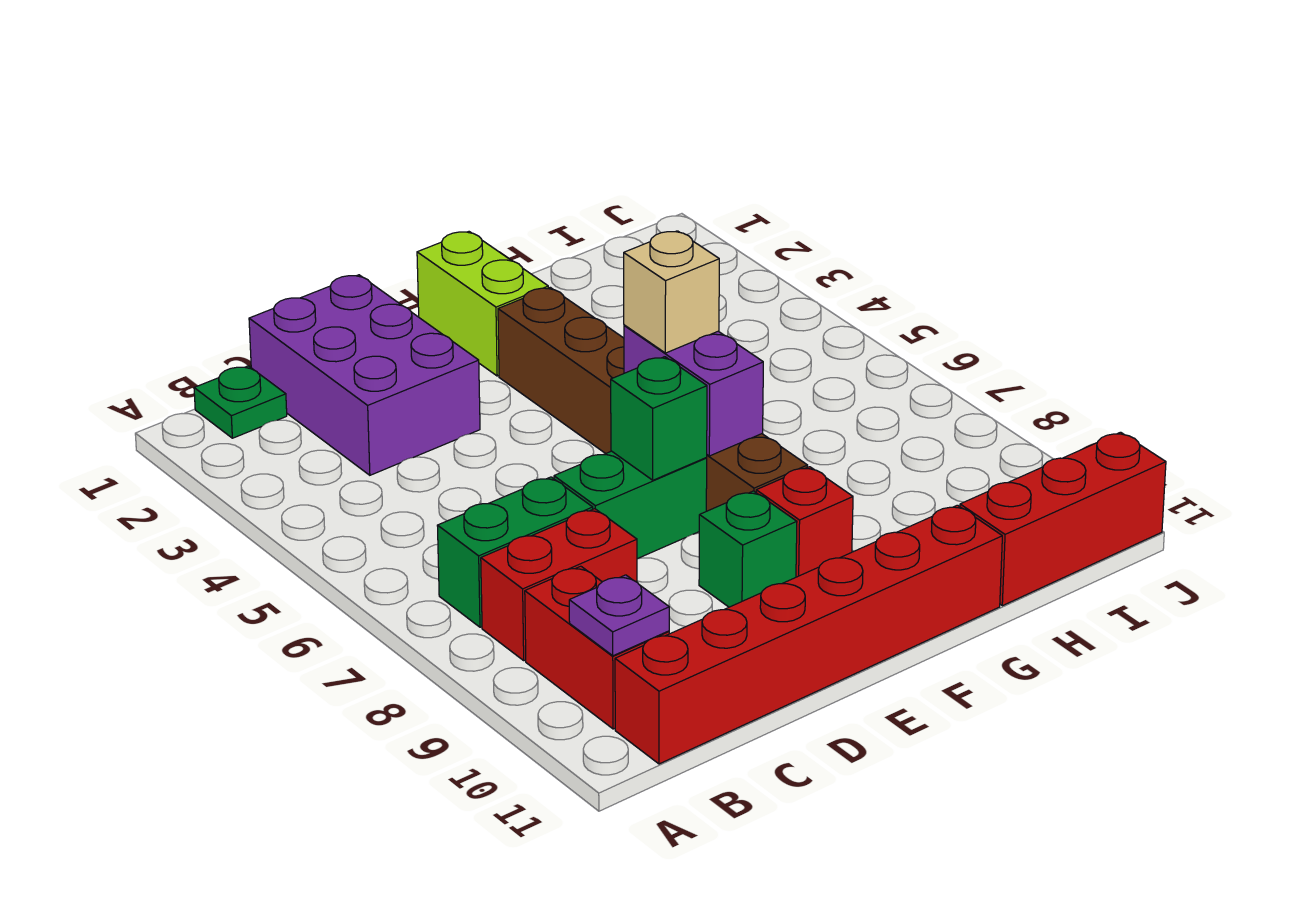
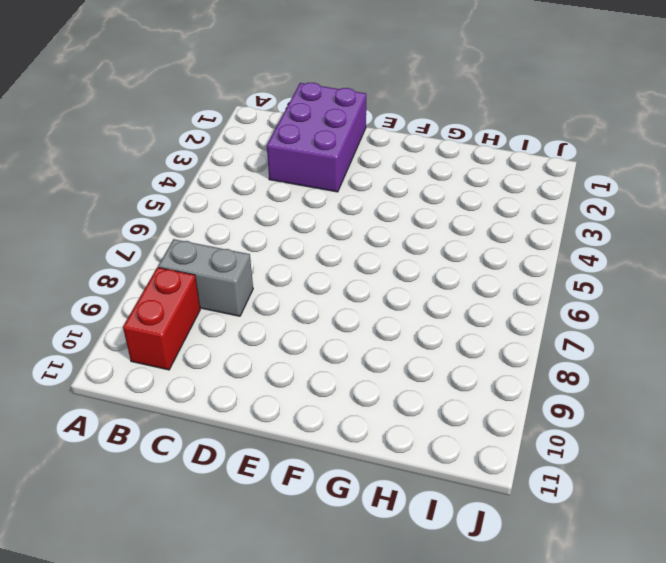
grey brick B8:C8 level 1 -> red brick B8:C8 level 1
none -> green plate B1 level 1
none -> green brick B7:C7 level 1
none -> red brick B11:G11 level 1

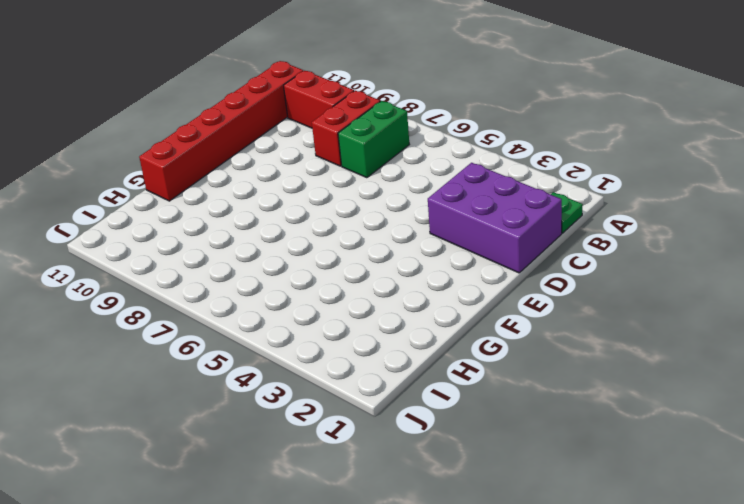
none -> green brick D7:E7 level 1
none -> green brick E9 level 1
none -> lime brick F1:F2 level 1

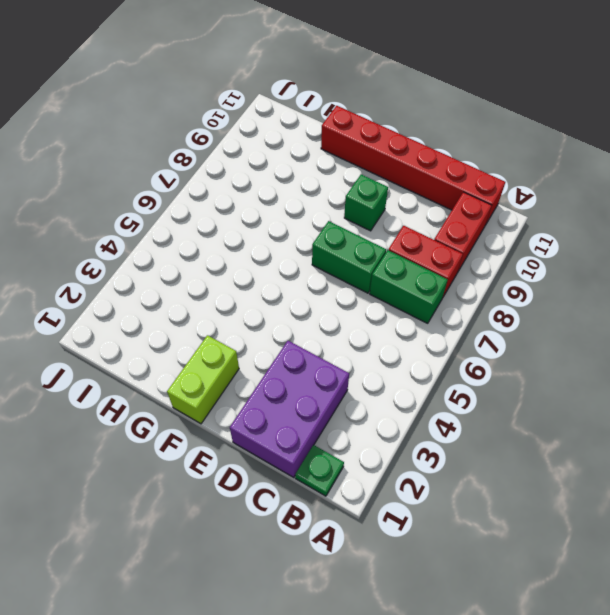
none -> brown brick F3:F8 level 1
none -> red brick F9 level 1
none -> red brick H11:J11 level 1

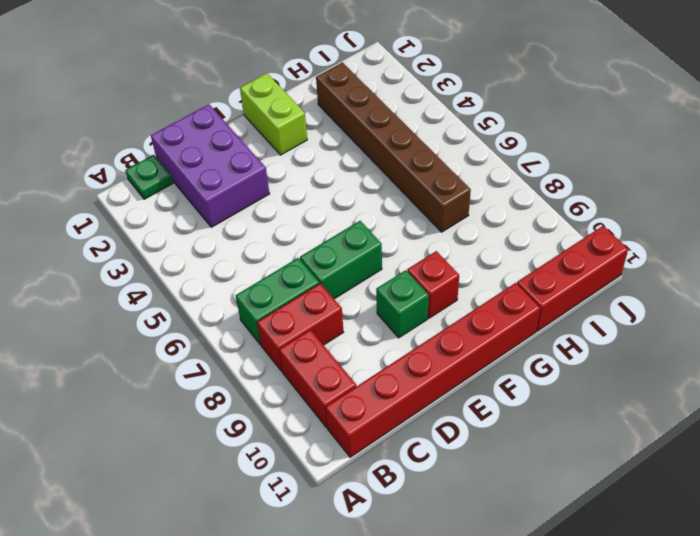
brown brick H2:H7 level 1 -> brown brick F3:F8 level 1
none -> purple plate B10 level 2
none -> green brick E7 level 2
none -> purple brick F6:F7 level 2

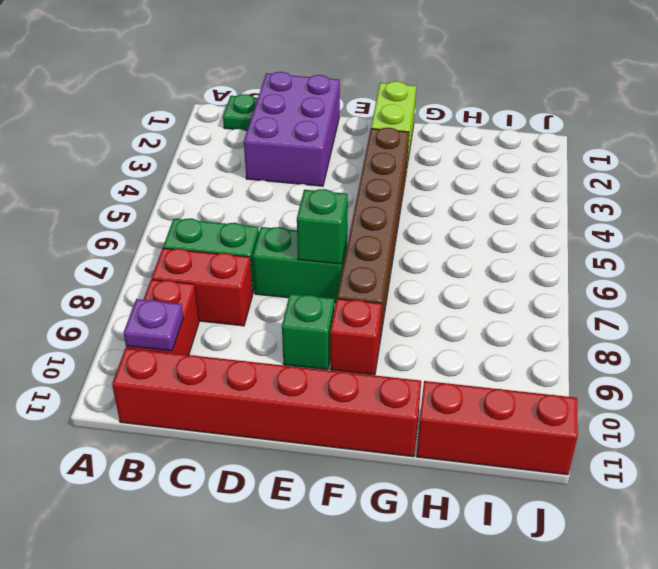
none -> purple brick F6:F7 level 2
none -> tan brick F6 level 3

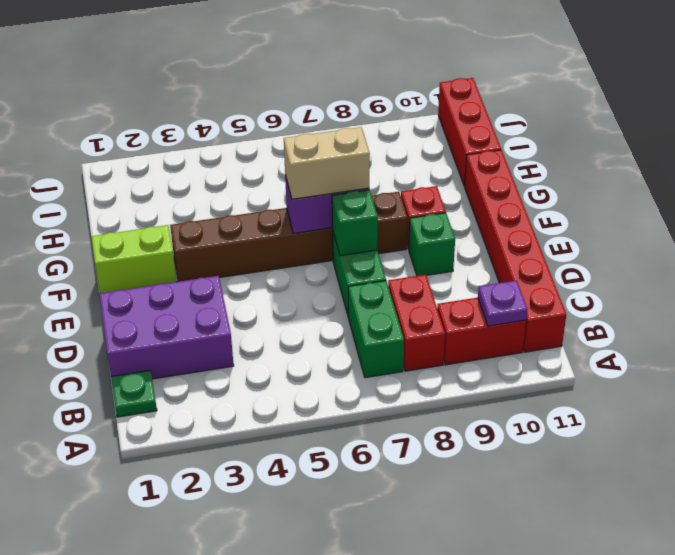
tan brick F6:F7 level 3 -> tan brick F6 level 3

